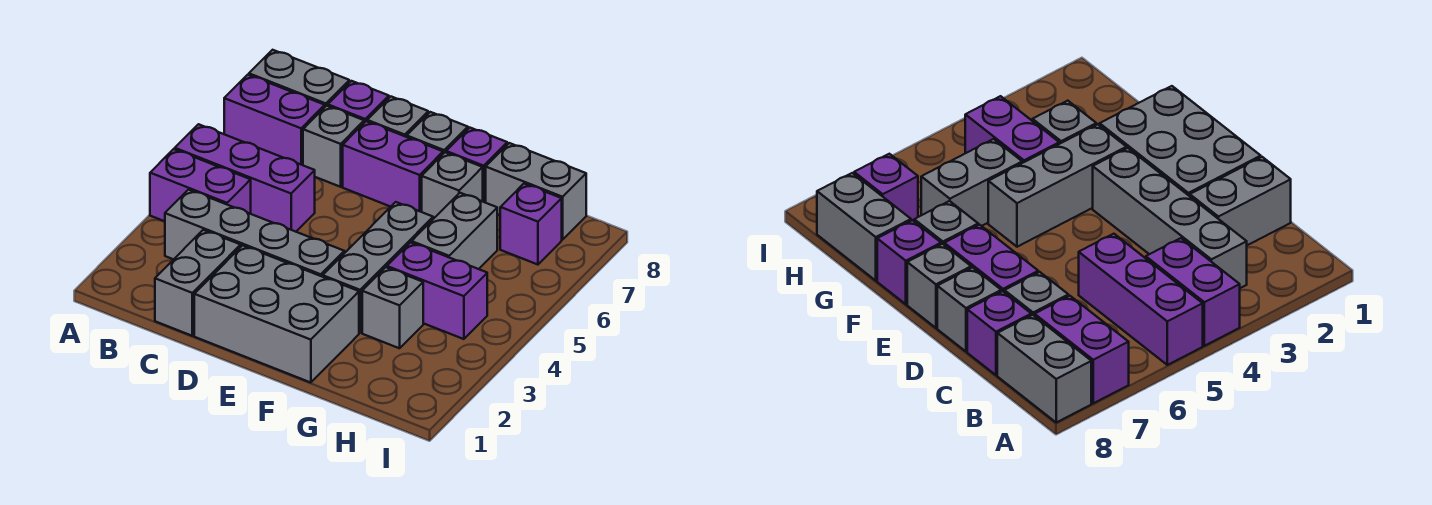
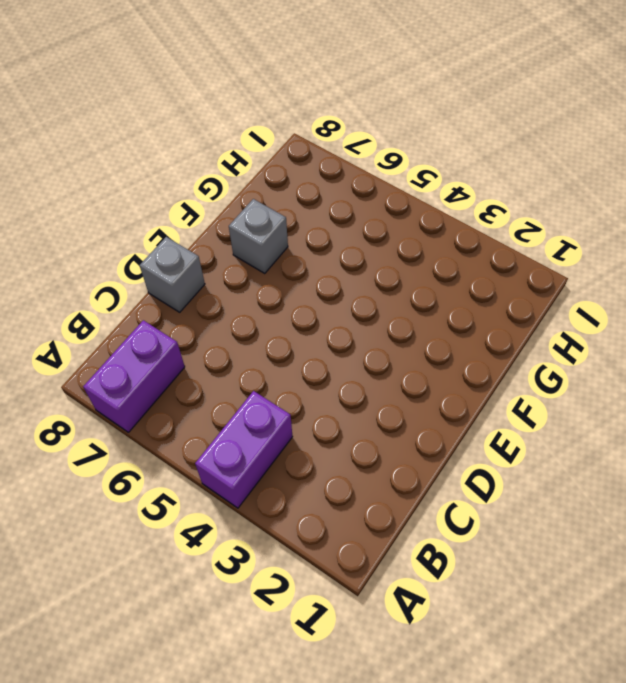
none -> purple brick A5:C5 level 1
none -> grey brick A8:B8 level 1
none -> grey brick B3:E3 level 1

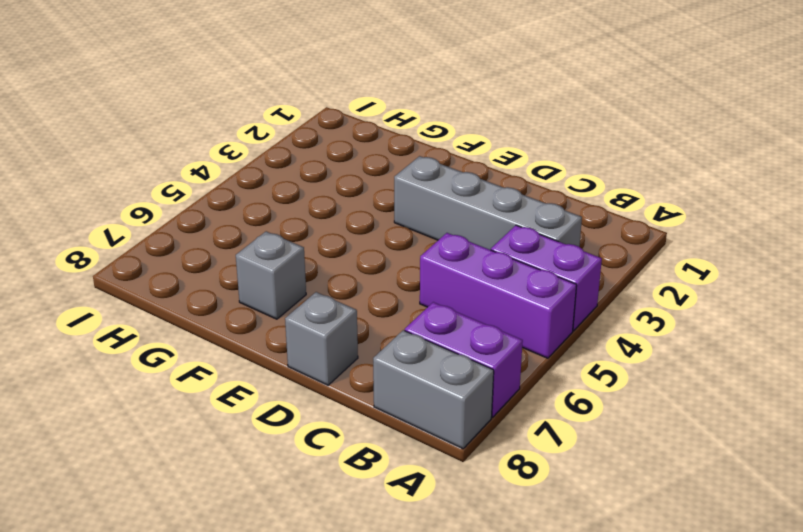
none -> grey brick C1:C2 level 1
none -> grey brick C7 level 1
none -> purple brick C8 level 1

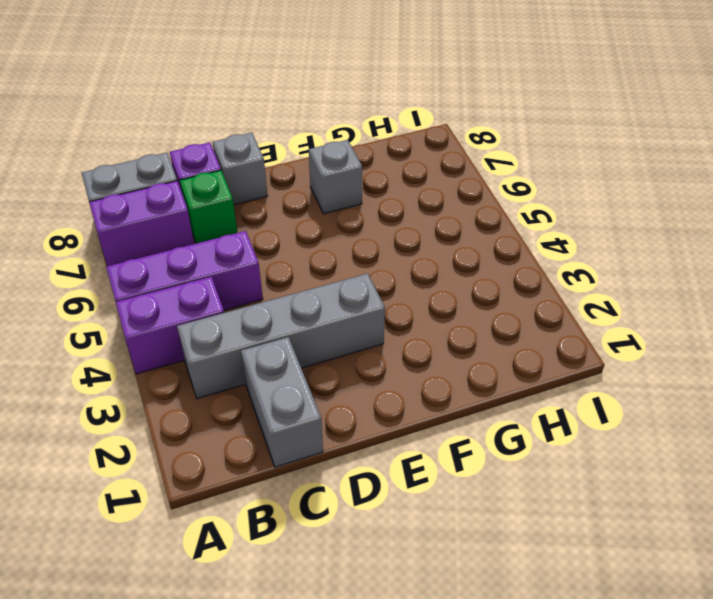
green brick C7 level 1 -> grey brick C7 level 1
none -> grey brick D1:F2 level 1
none -> purple brick D7:E7 level 1
none -> grey brick E8 level 1

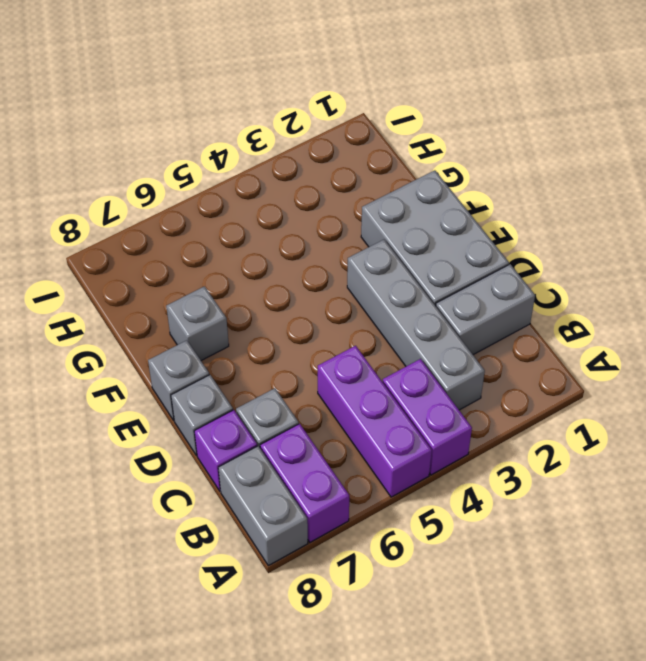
none -> purple brick D7:E7 level 1
none -> grey brick F3:F5 level 1
none -> purple brick F8 level 1

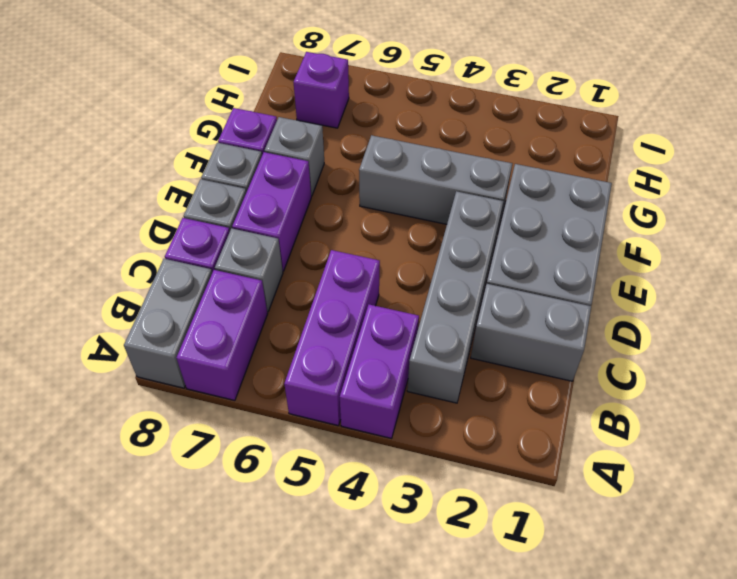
none -> grey brick G3 level 1
none -> purple brick G4:H4 level 1
none -> grey brick G5:G6 level 1

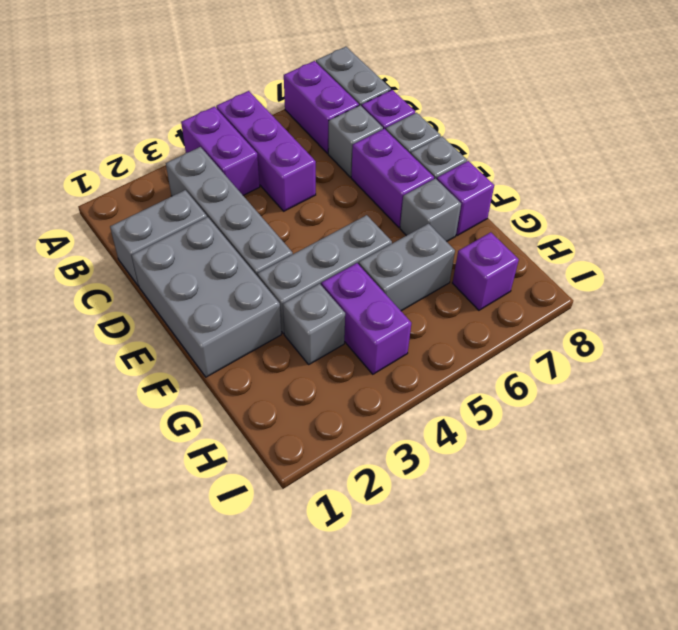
none -> grey brick G8:H8 level 1

